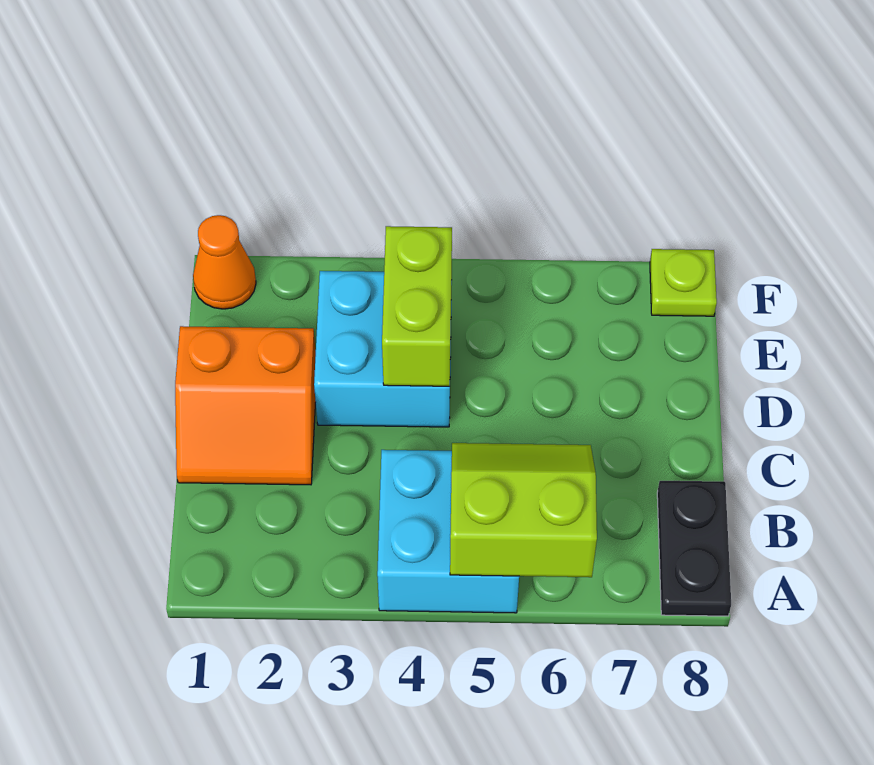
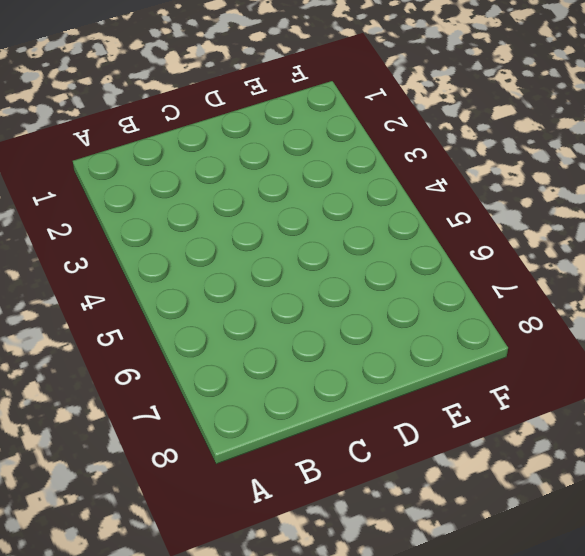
none -> cyan brick A4:B5 level 1
none -> black plate A8:B8 level 1

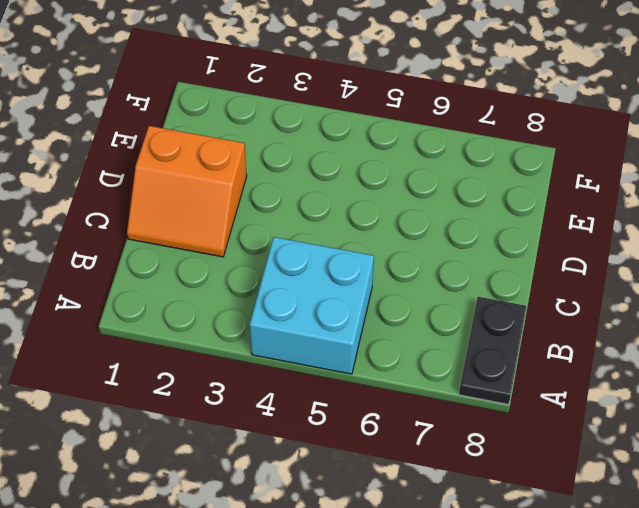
none -> cyan brick D3:E4 level 1
none -> orange cone F1 level 1

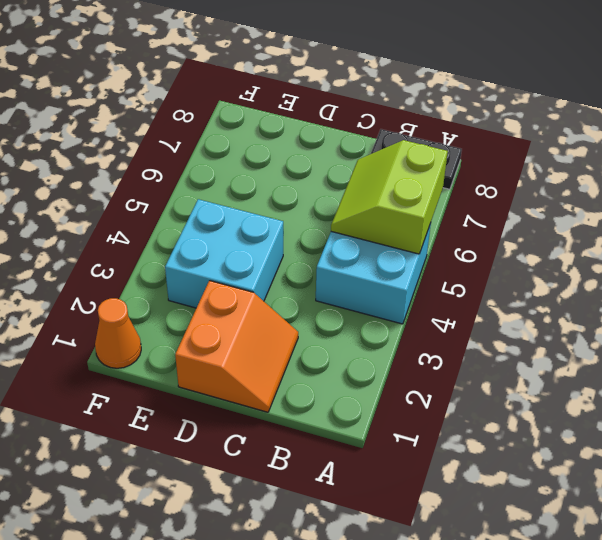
none -> lime plate F8 level 1
none -> lime brick D4:E4 level 2

